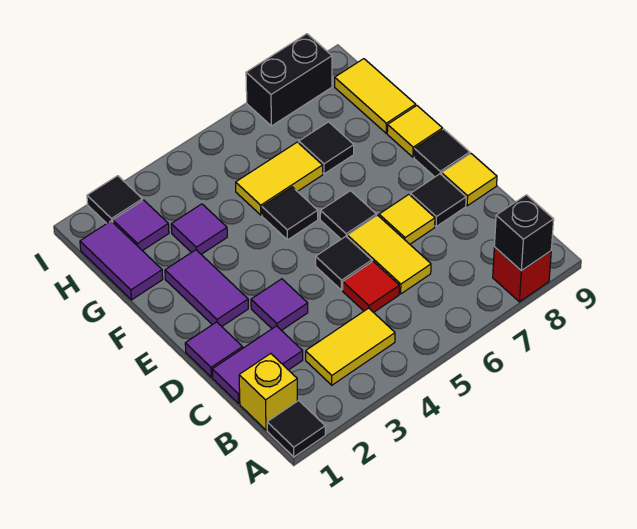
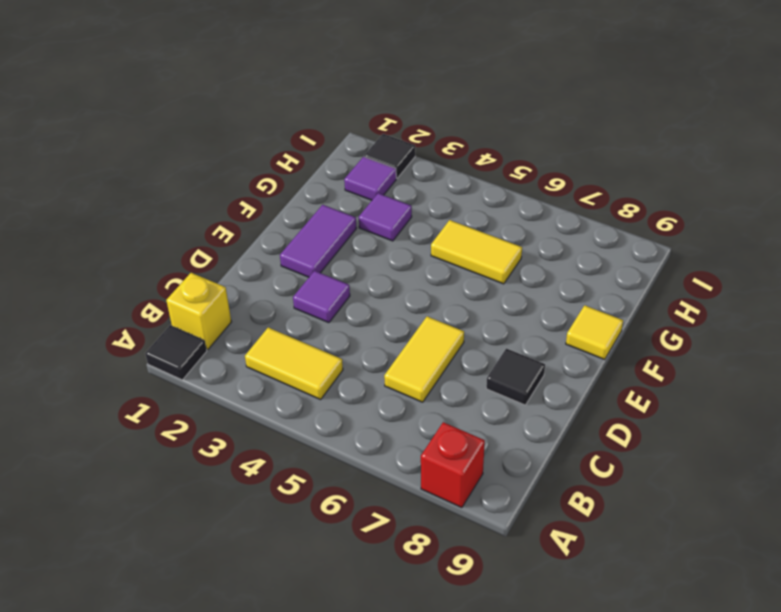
none -> purple tile C1:C2 level 1
none -> red tile C5 level 1
none -> purple tile D1 level 1

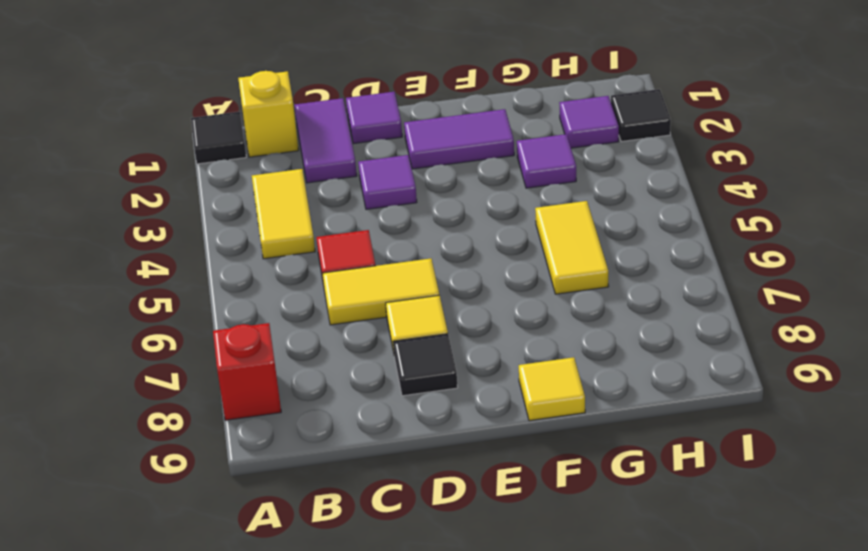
none -> black tile D5 level 1
none -> yellow tile D9 level 1
none -> black tile E6 level 1

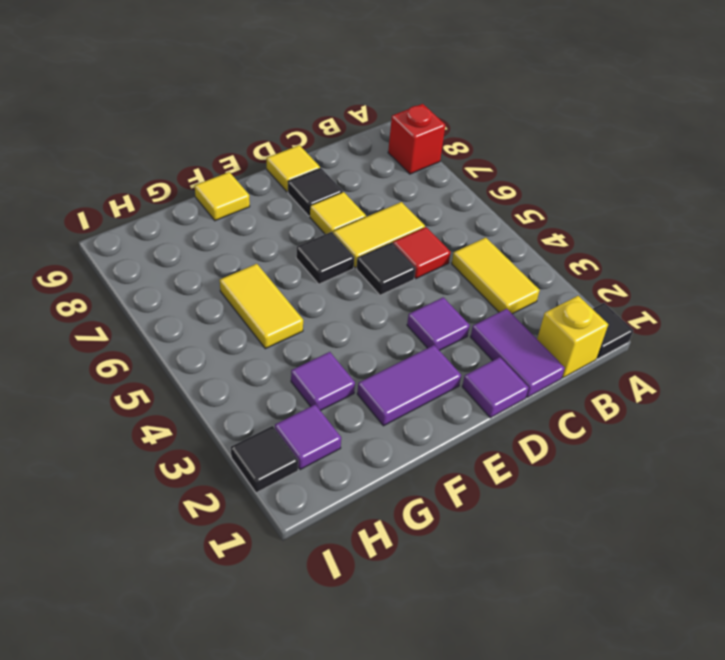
none -> black tile E9 level 1
none -> black tile F5 level 1
none -> purple tile G1:H1 level 1

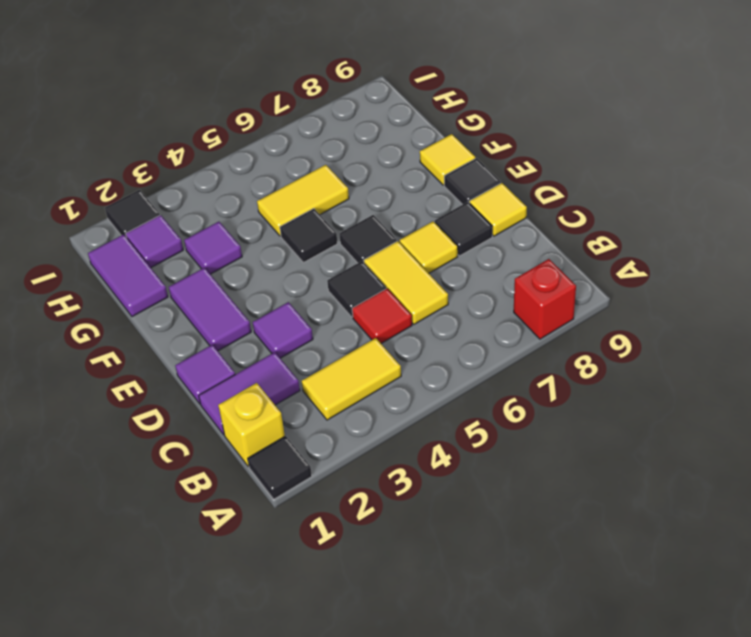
none -> black tile G7 level 1
none -> yellow tile G9:H9 level 1
none -> black brick I7:I8 level 1

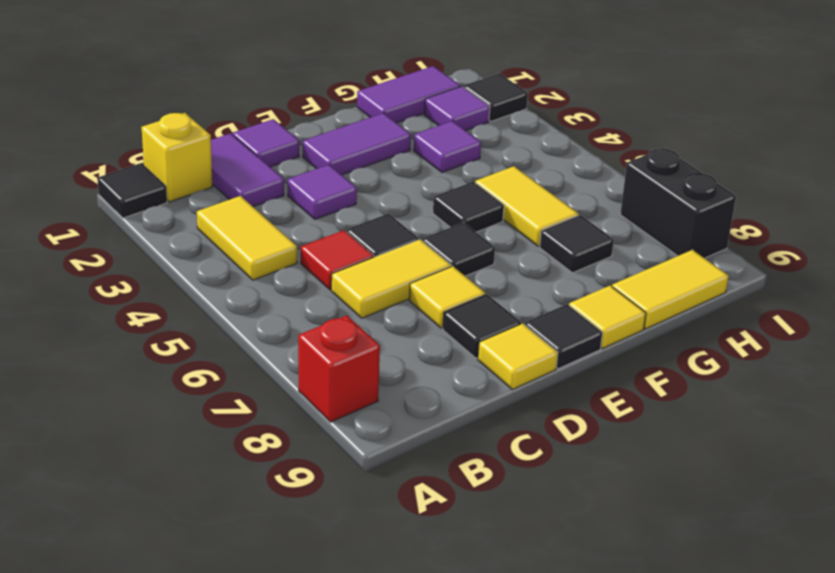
none -> black brick A8 level 2

